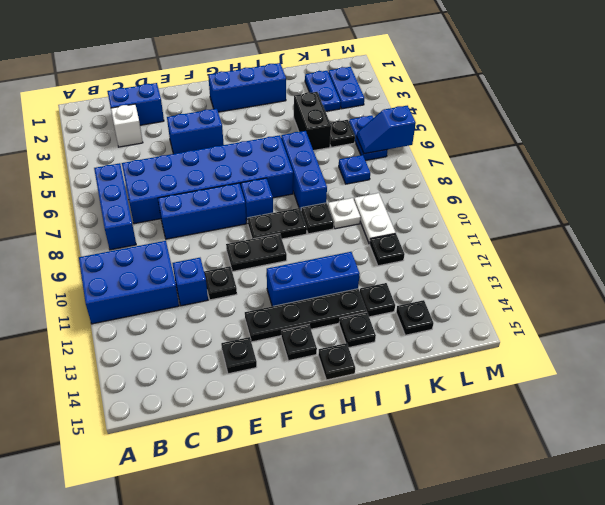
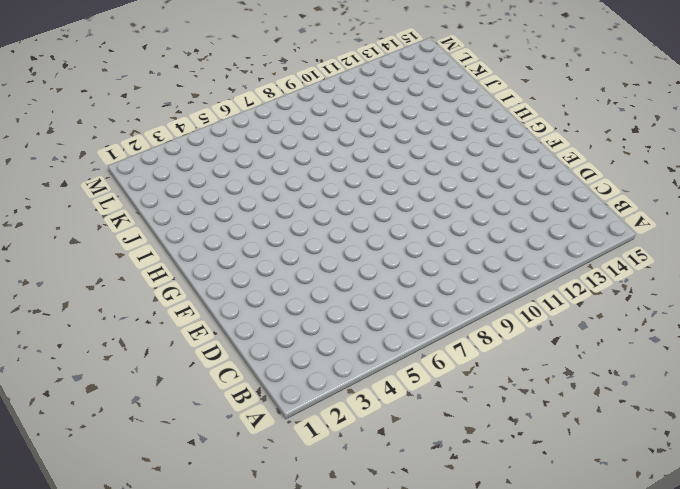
none -> blue brick A10:C11 level 1
none -> blue brick B6:B8 level 1
none -> blue brick C2:D2 level 1
none -> white brick C3 level 1

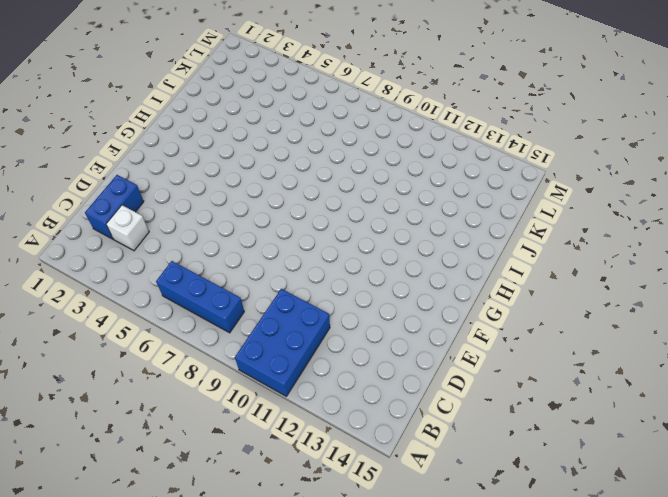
none -> blue brick C6:H7 level 1
none -> blue brick D8:F8 level 1
none -> blue brick D11 level 1
none -> blue brick E4:F4 level 1

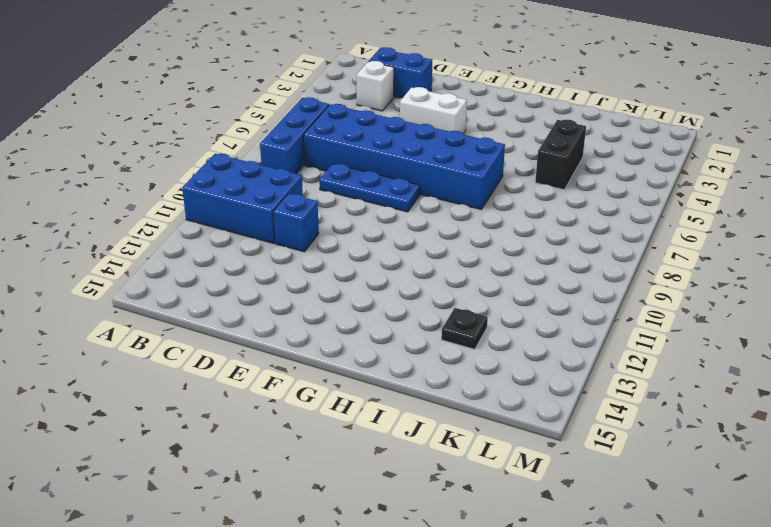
blue plate D8:F8 level 1 -> blue brick D8:F8 level 1
white brick E4:F4 level 1 -> blue brick E4:F4 level 1
none -> black plate E11 level 1
none -> black plate E14 level 1
none -> black plate F10:G10 level 1
none -> black plate F13:I13 level 1

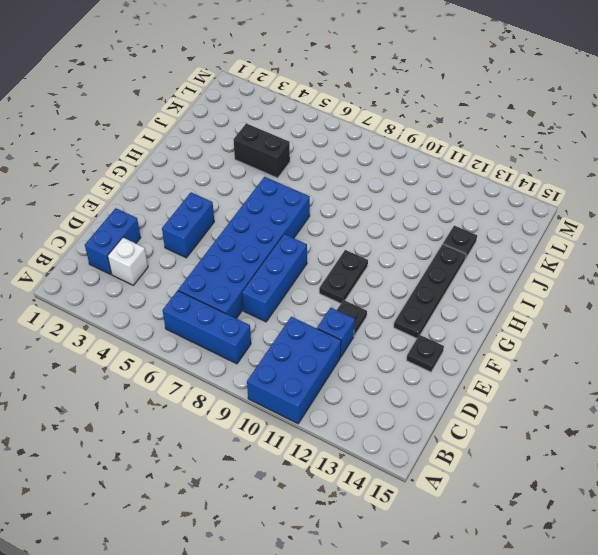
none -> blue brick G2:I2 level 1
none -> blue brick G8 level 1
none -> black plate G9:H9 level 1
none -> blue brick G12:I12 level 1

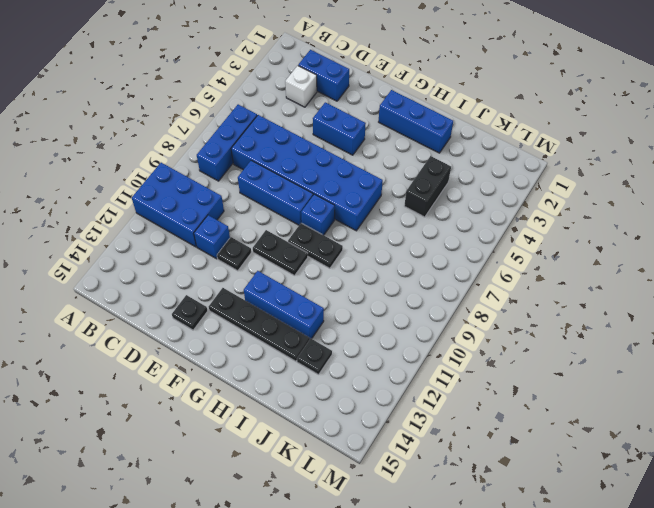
none -> black plate G14 level 1
none -> black plate H15 level 1
none -> blue brick I6:I8 level 1
none -> black plate I9 level 1

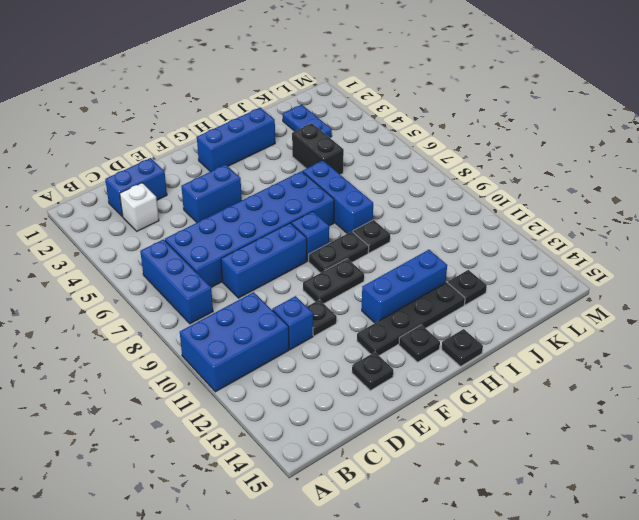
none -> black plate I14 level 1
none -> white plate J9 level 1
none -> black plate K5 level 1
none -> blue plate K7 level 1

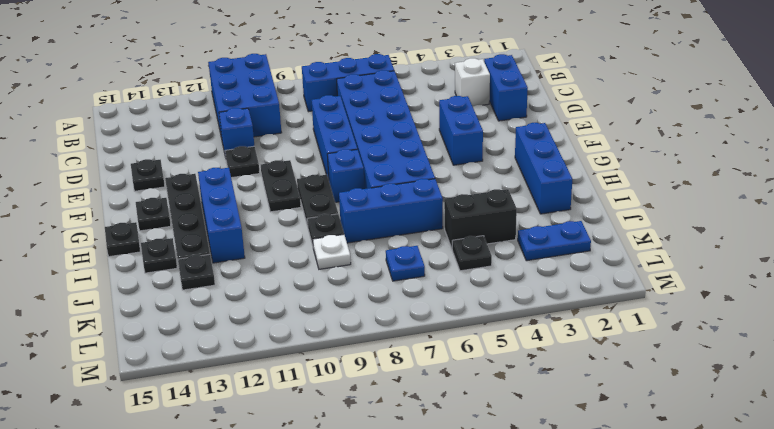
none -> white plate K9:K10 level 1
none -> black plate K11 level 1
none -> black plate K14 level 1
none -> blue plate L2:L3 level 1

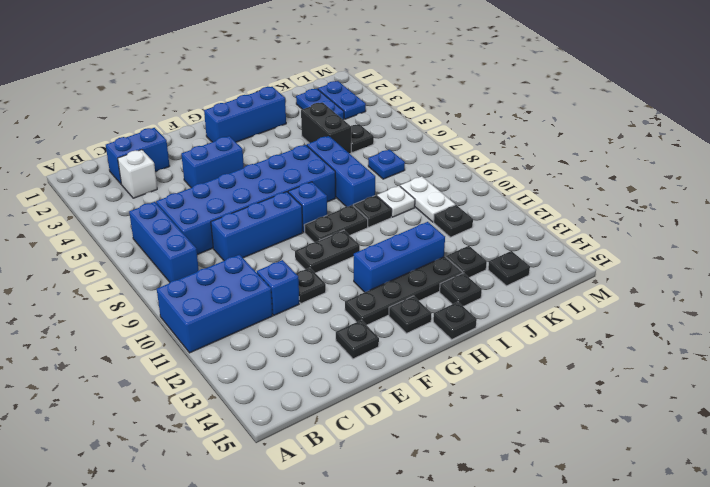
none -> blue plate L5:L6 level 1
none -> blue slope L6:M6 level 2 top M

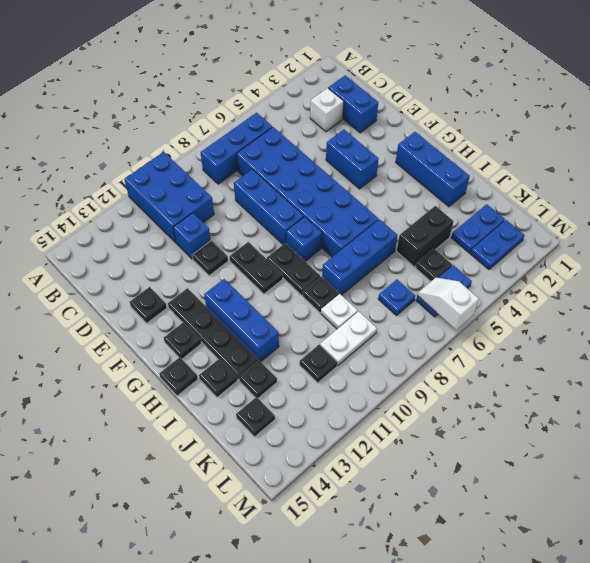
white slope L6:M6 level 2 top M -> blue slope L6:M6 level 2 top M

